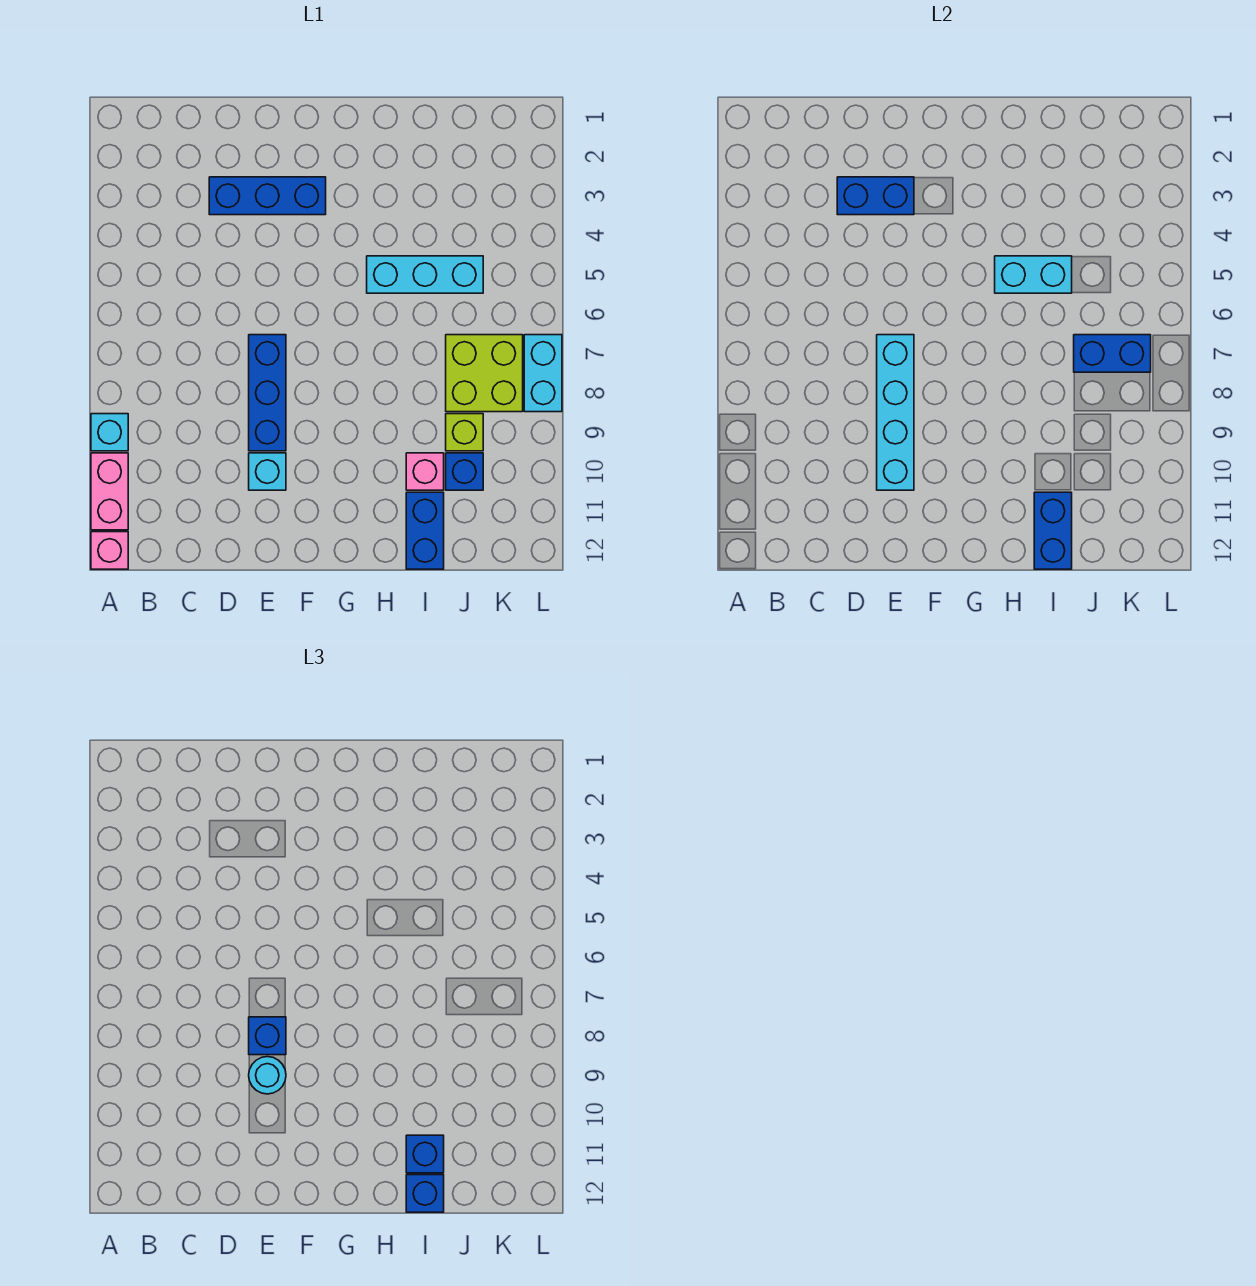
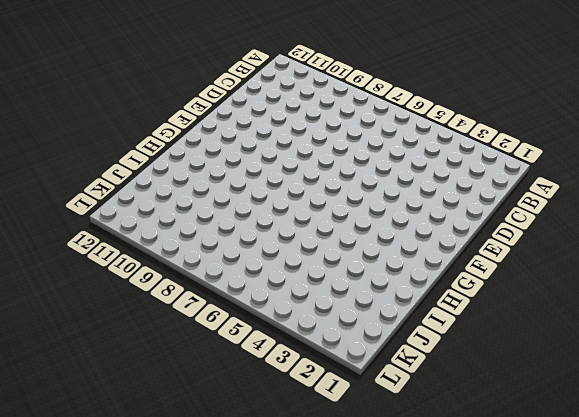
none -> cyan brick A9 level 1
none -> pink brick A10:A11 level 1
none -> pink brick A12 level 1

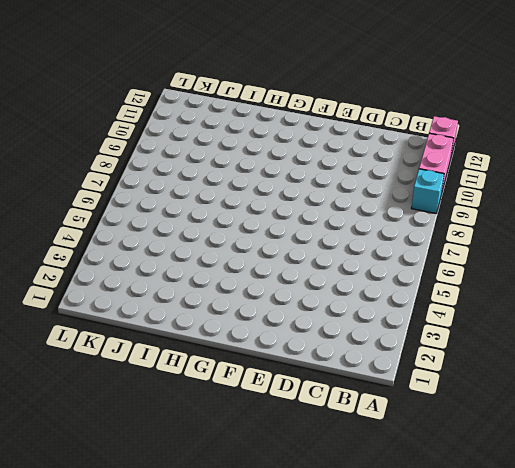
none -> blue brick D3:F3 level 1
none -> blue brick E7:E9 level 1
none -> cyan brick E10 level 1

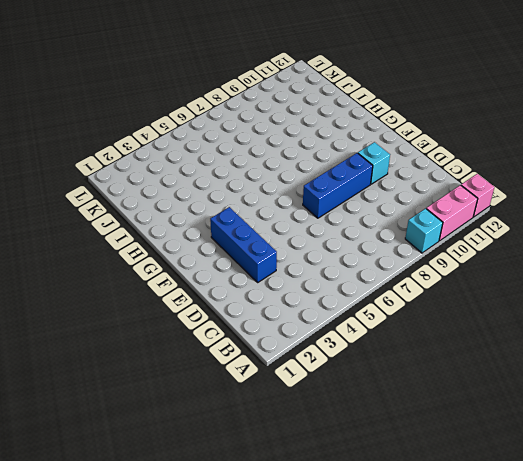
none -> cyan brick H5:J5 level 1
none -> pink brick I10 level 1
none -> blue brick I11:I12 level 1

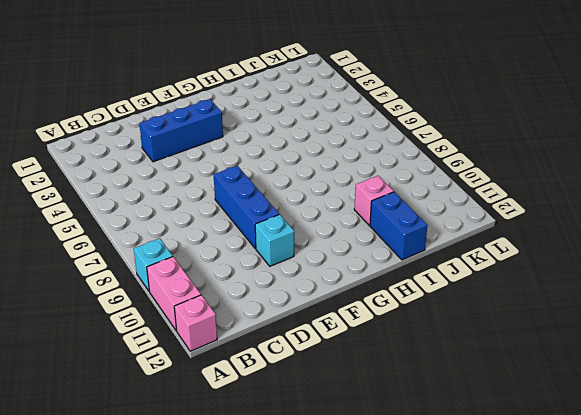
none -> cyan brick H5:J5 level 1
none -> lime brick J7:K8 level 1
none -> lime brick J9 level 1

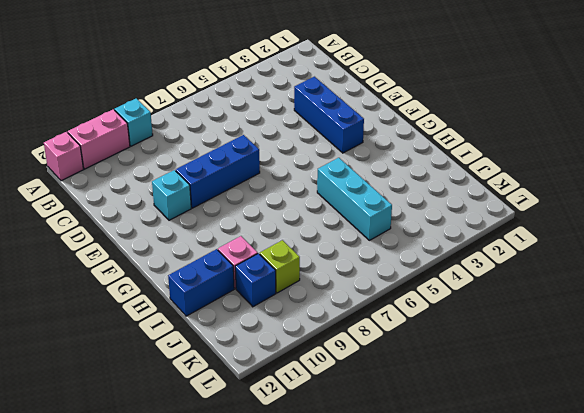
none -> lime brick J7:K8 level 1
none -> cyan brick L7:L8 level 1
none -> blue brick D3:E3 level 2

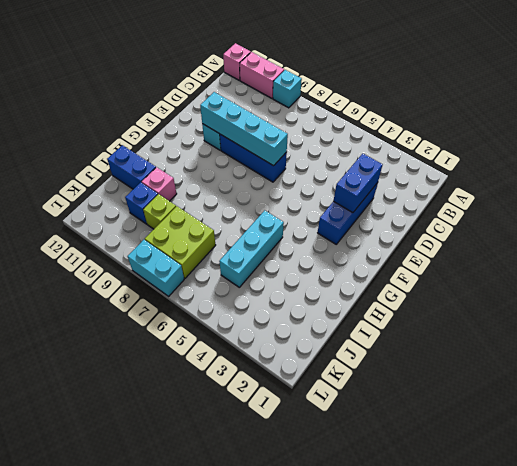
none -> cyan brick H5:I5 level 2
none -> blue brick I11:I12 level 2
none -> blue brick J7:K7 level 2

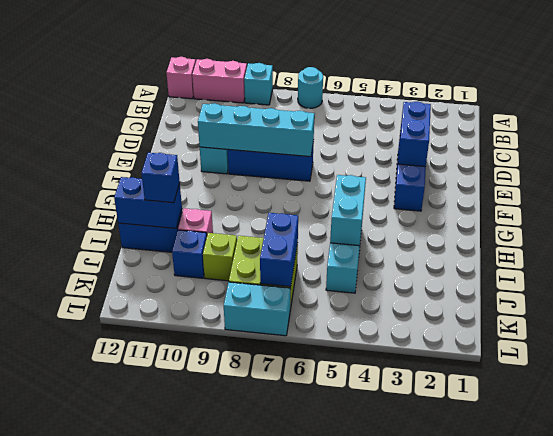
cyan round brick A7 level 1 -> cyan round brick E9 level 3
none -> blue brick E8 level 3
none -> blue brick I12 level 3

